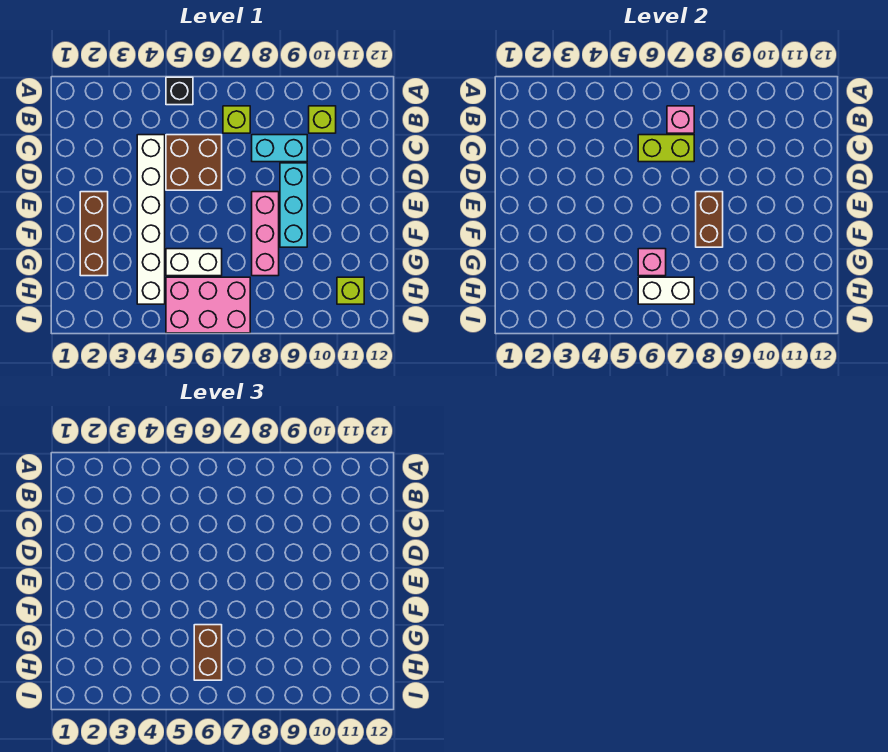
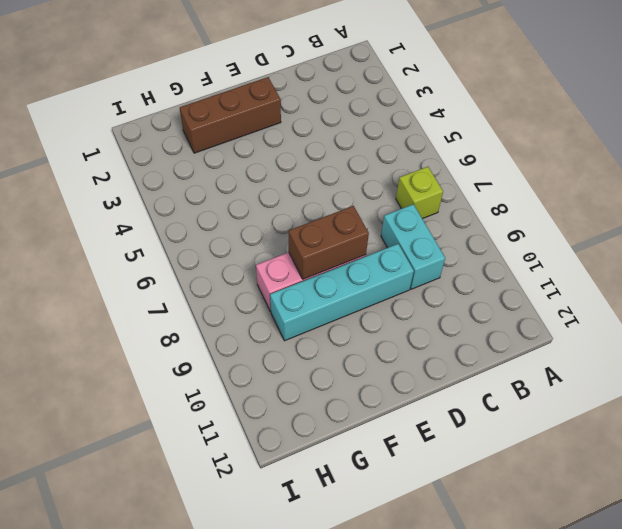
cyan brick D9:G9 level 1 -> cyan brick D9:F9 level 1
none -> black brick A5 level 1
none -> lime brick B10 level 1
none -> white brick C4:H4 level 1

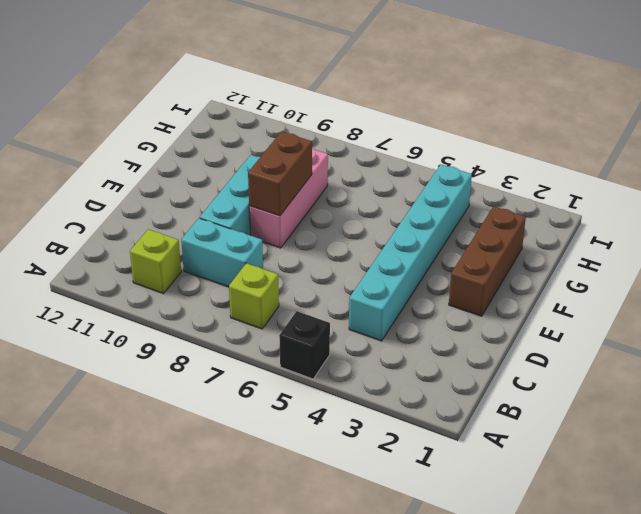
cyan brick C4:H4 level 1 -> white brick C4:H4 level 1
none -> brown brick C5:D6 level 1
none -> white brick G5:G6 level 1
none -> pink brick H5:I7 level 1

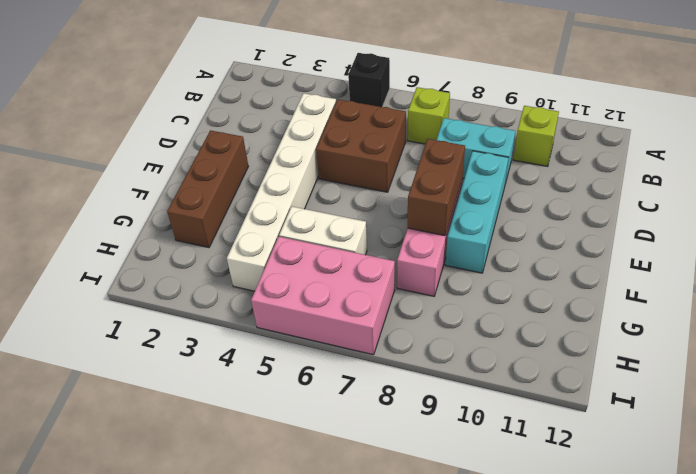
none -> lime brick H11 level 1
none -> pink brick B7 level 2
none -> lime brick C6:C7 level 2

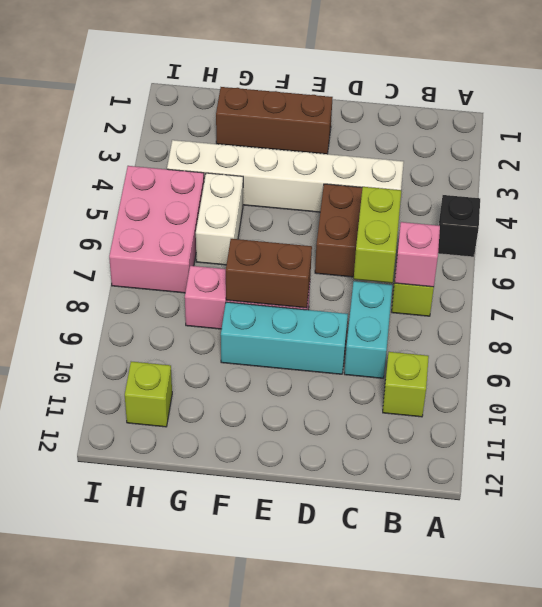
none -> pink brick G6 level 2
none -> white brick H6:H7 level 2
none -> brown brick G6:H6 level 3

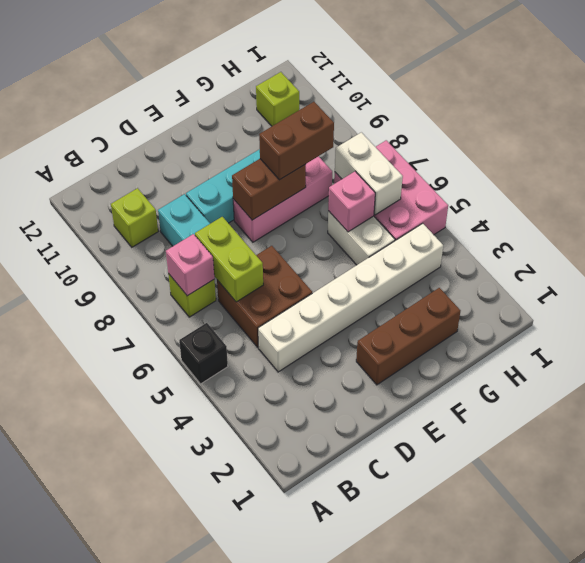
brown brick F8:G8 level 3 -> brown brick G6:H6 level 3

